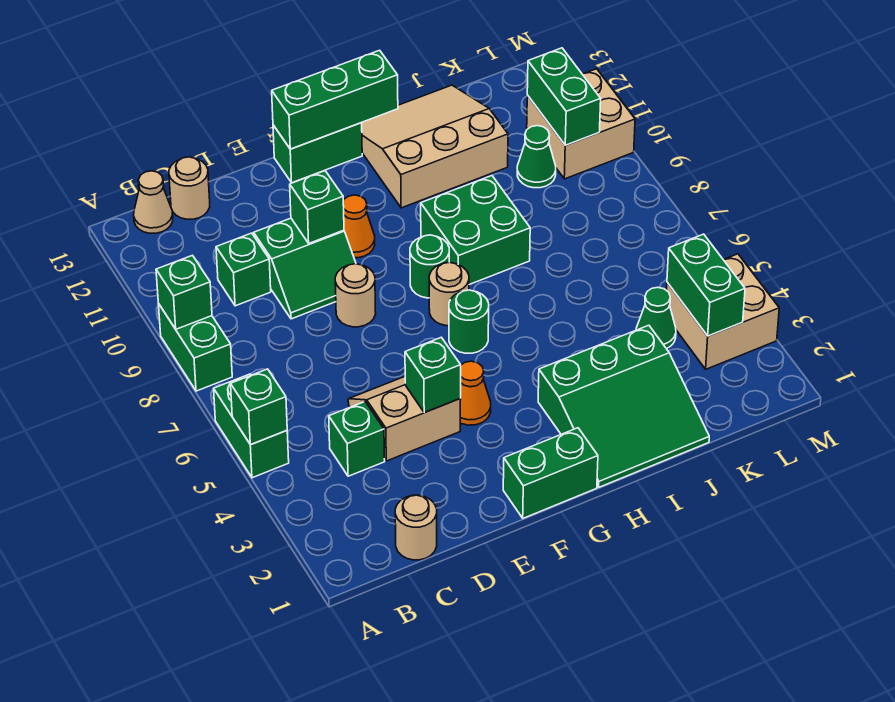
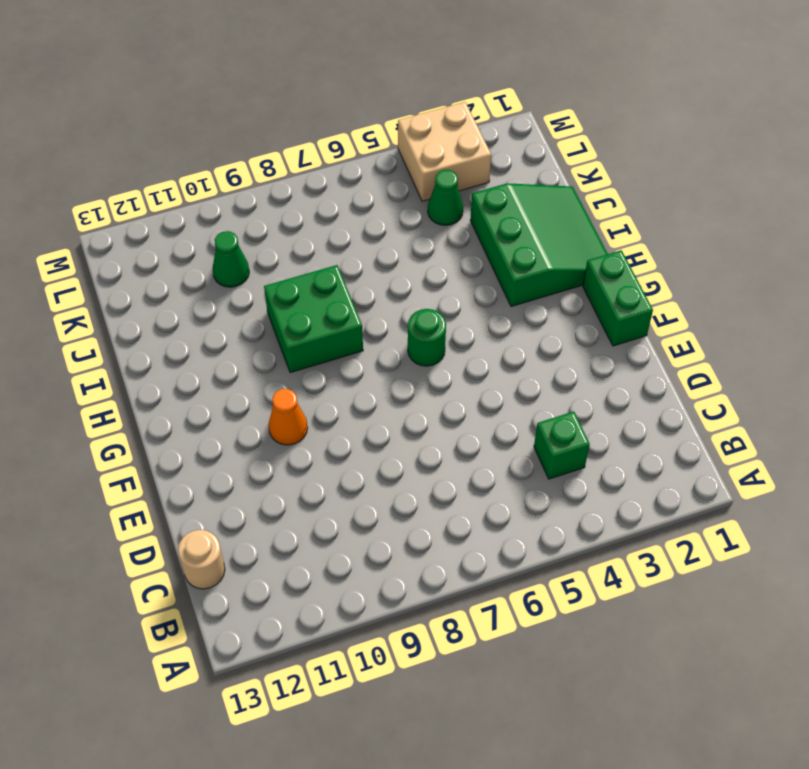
none -> green brick A5:A6 level 1
none -> green brick A8:A9 level 1
none -> tan cone B13 level 1
none -> tan round brick C1 level 1

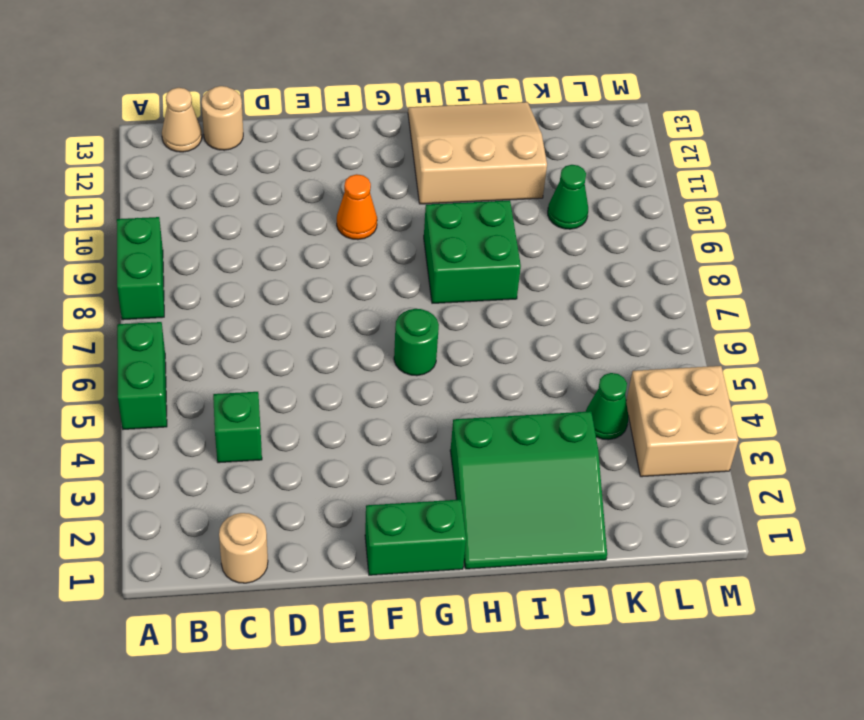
none -> green brick C10 level 1
none -> tan slope D4:E5 level 1 top 4
none -> green slope D9:E10 level 1 top 10
none -> tan round brick E8 level 1

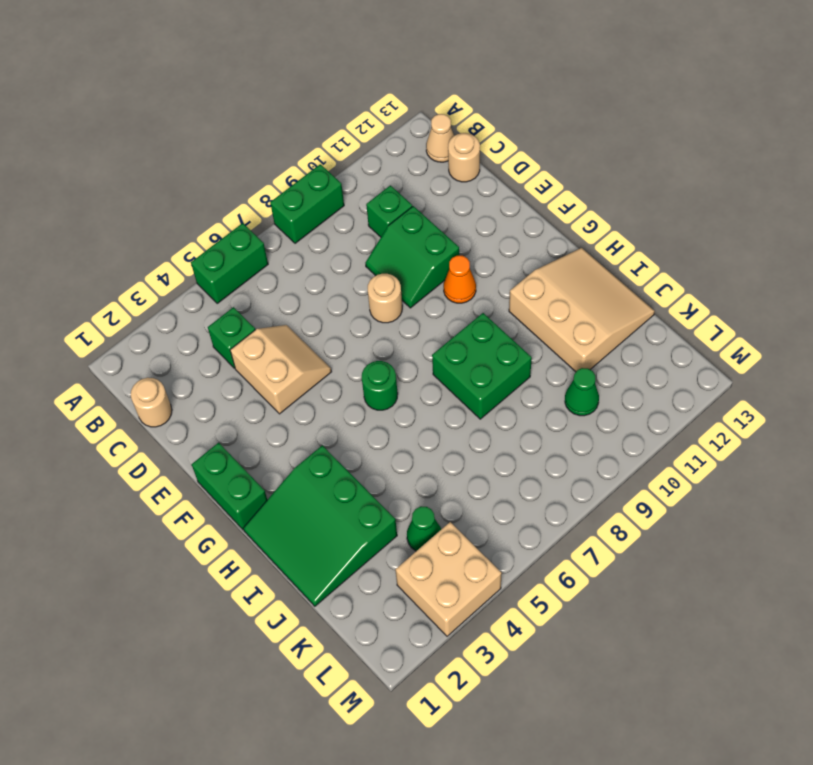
none -> orange cone F4 level 1
none -> green brick F13:G13 level 1
none -> tan round brick G7 level 1
none -> green round brick G8 level 1

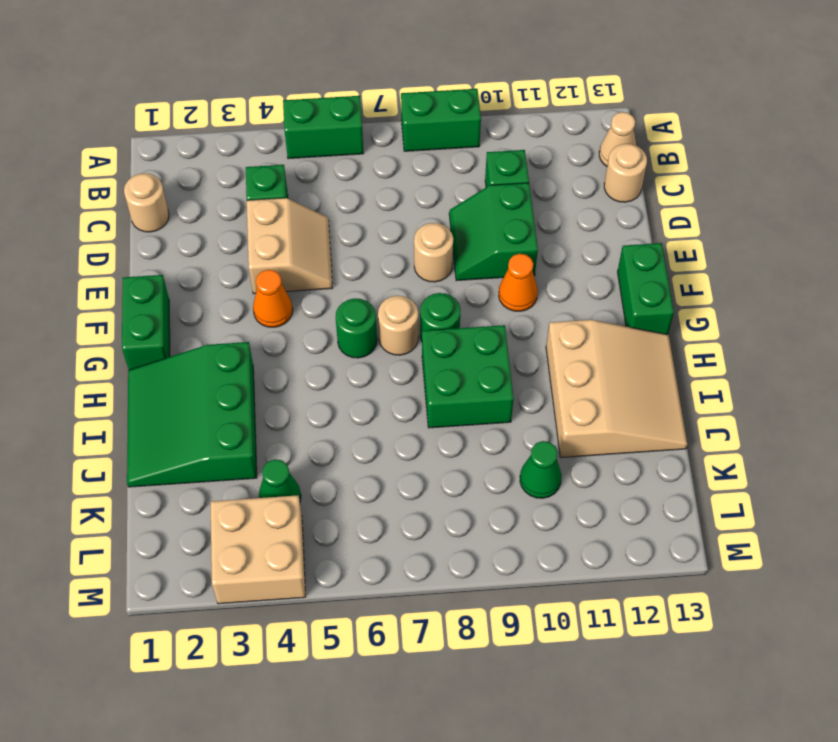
none -> tan brick L10:M11 level 1
none -> green brick A5 level 2
none -> green brick A9 level 2
none -> green brick E4 level 2

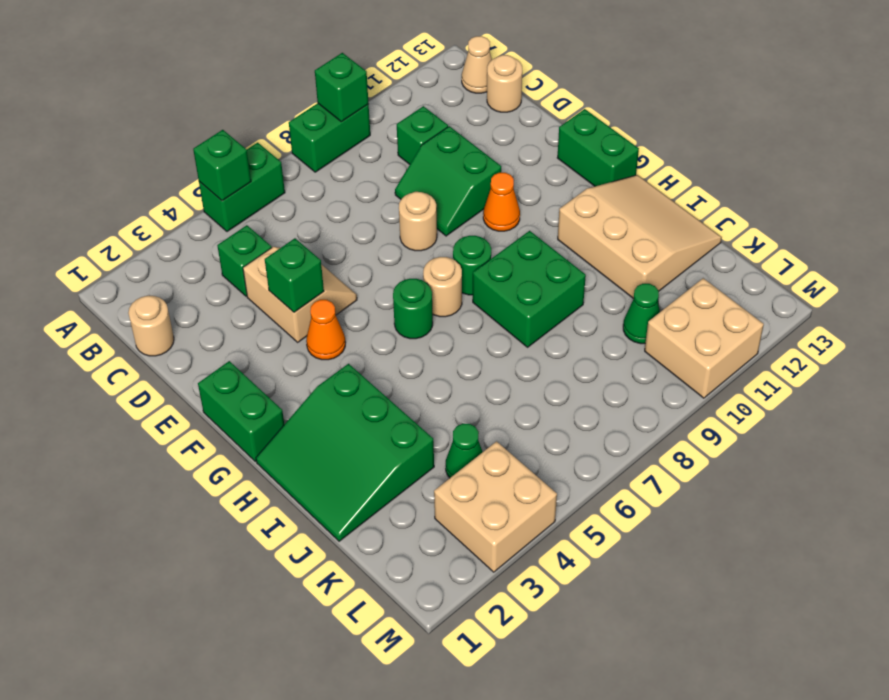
none -> green brick E10 level 2
none -> green brick F13:H13 level 2
none -> green brick L3:L4 level 2
none -> green brick L10:L11 level 2

